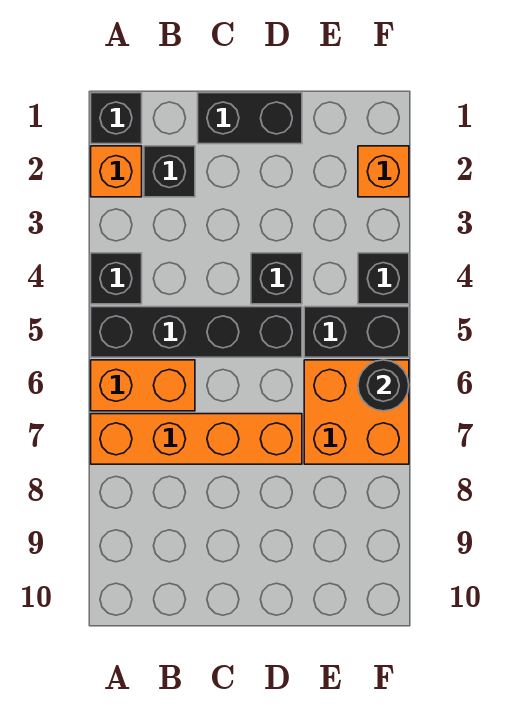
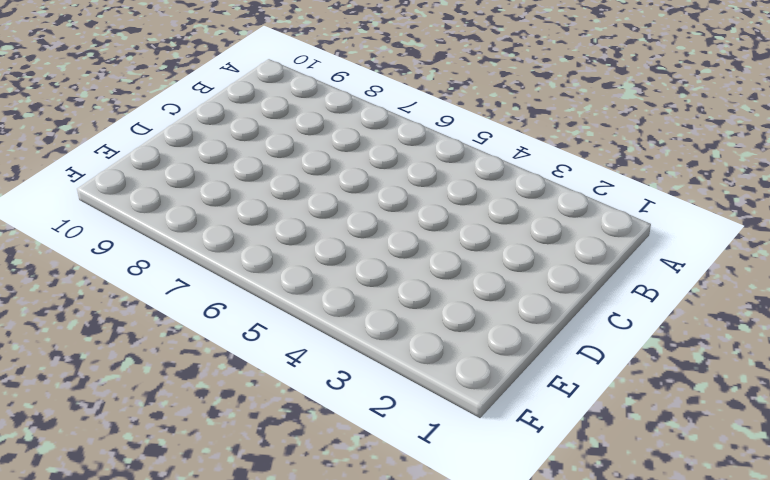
none -> black brick A1 level 1
none -> orange brick A2 level 1
none -> black brick A4 level 1

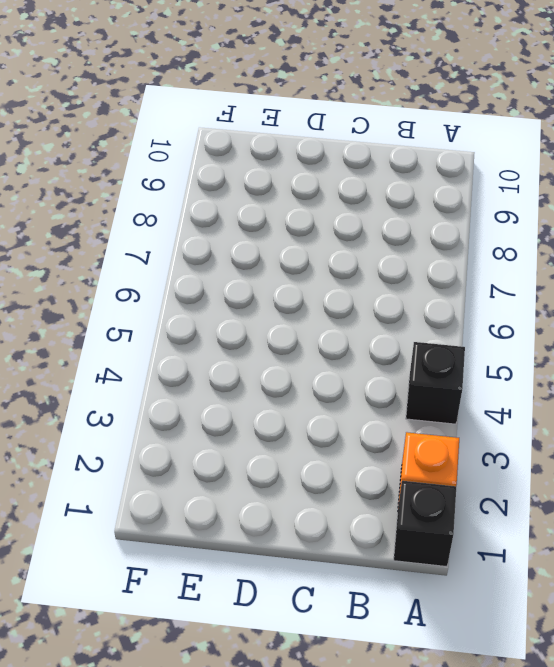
none -> black brick A5:D5 level 1
none -> orange brick A6:B6 level 1
none -> orange brick A7:D7 level 1

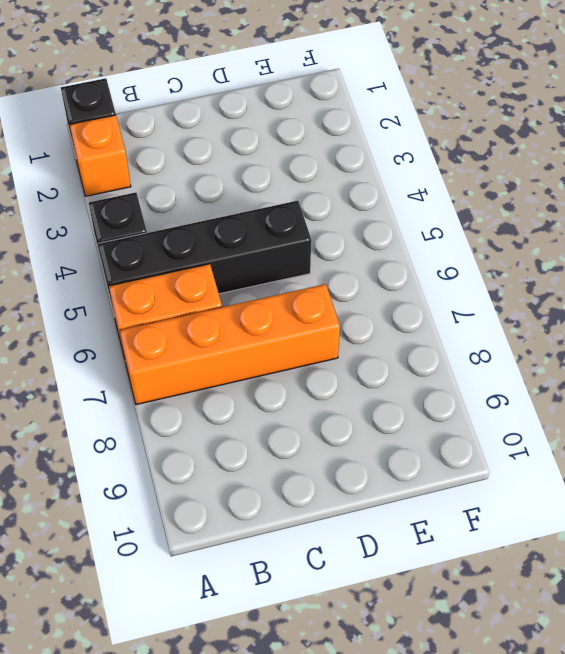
none -> black brick B2 level 1
none -> black brick C1:D1 level 1
none -> black brick D4 level 1

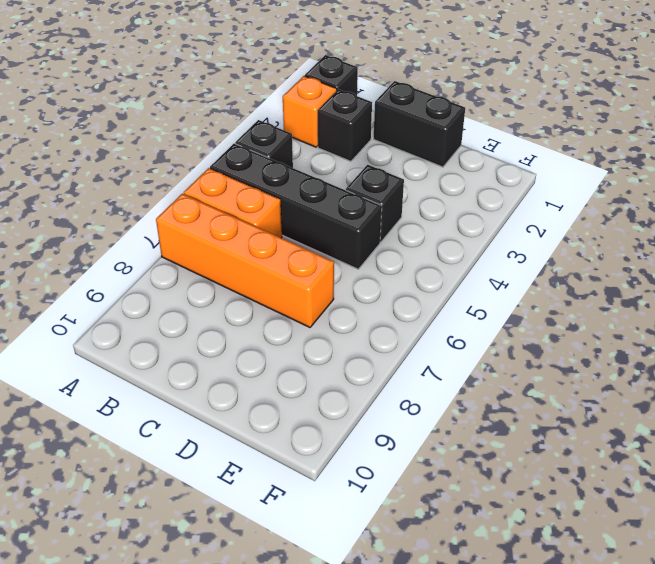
none -> black brick E5:F5 level 1
none -> orange brick E6:F7 level 1
none -> orange brick F2 level 1

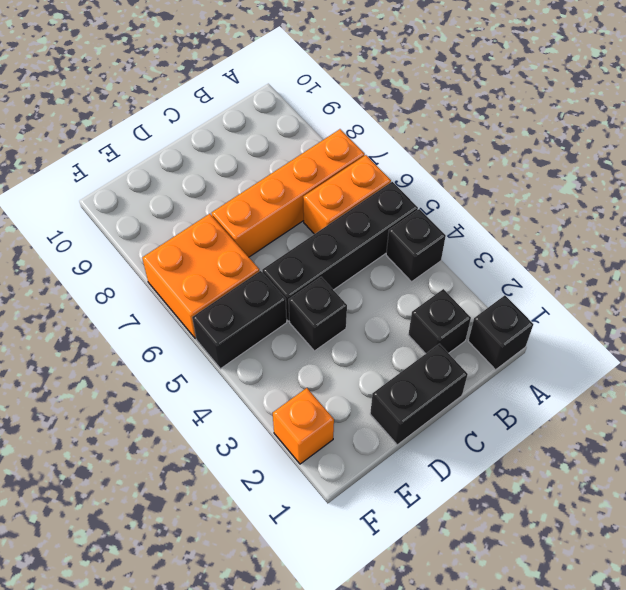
none -> orange brick A2 level 1
none -> black brick F4 level 1
none -> black round brick F6 level 2

